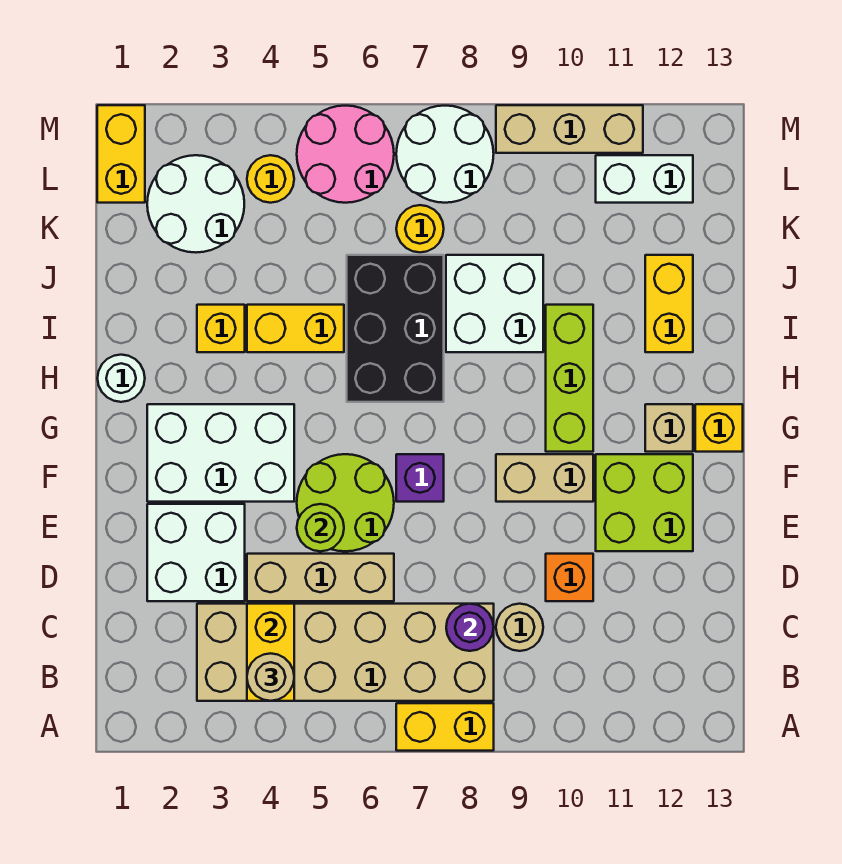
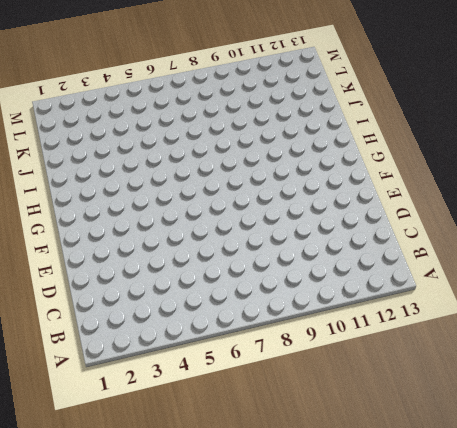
none -> yellow brick A7:A8 level 1
none -> tan brick B3:C8 level 1
none -> tan round brick C9 level 1
none -> white brick D2:E3 level 1

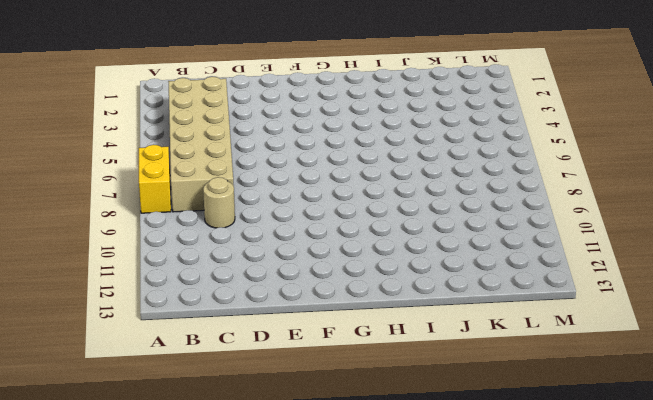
none -> white brick D2:E3 level 1
none -> tan brick D4:D6 level 1
none -> orange brick D10 level 1
none -> lime round brick E5:F6 level 1

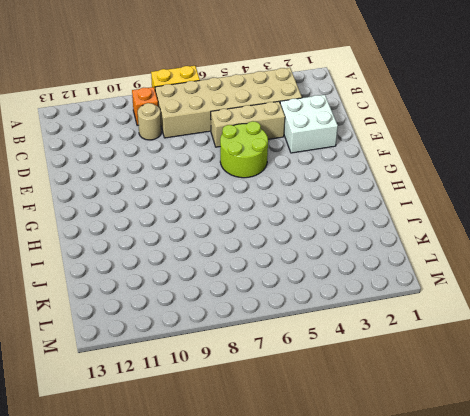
orange brick B9 level 1 -> orange brick D10 level 1
none -> lime brick E11:F12 level 1
none -> white brick F2:G4 level 1
none -> purple brick F7 level 1
none -> tan brick F9:F10 level 1

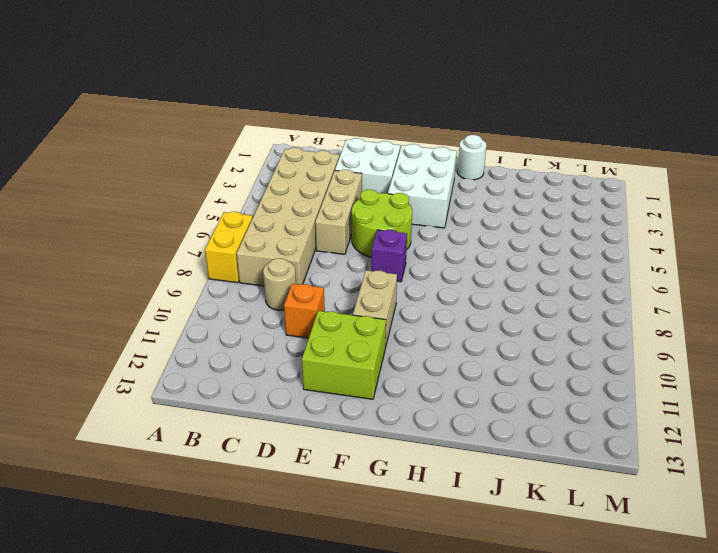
none -> lime brick G10:I10 level 1
none -> tan brick G12 level 1
none -> yellow brick G13 level 1
none -> black brick H6:J7 level 1

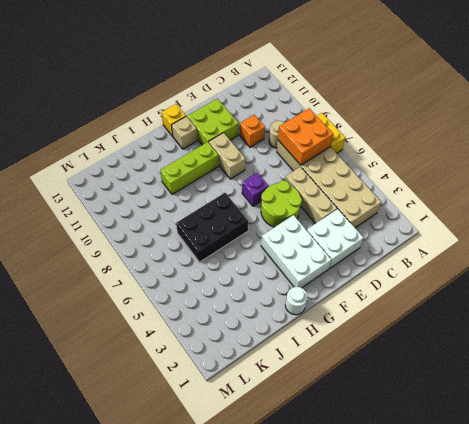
orange brick B7:C8 level 2 -> purple round brick C8 level 2
none -> yellow brick I3 level 1
none -> yellow brick I4:I5 level 1
none -> white brick I8:J9 level 1
none -> yellow brick I12:J12 level 1

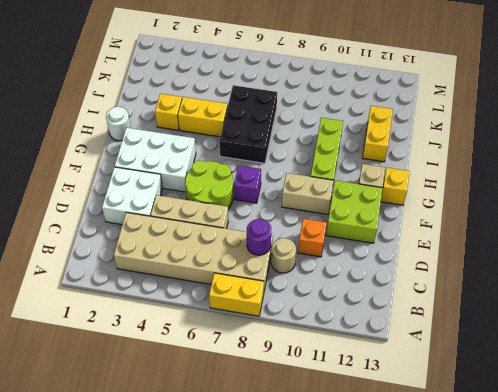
none -> white brick I8:J9 level 1
none -> white round brick K2:L3 level 1
none -> yellow round brick K7 level 1
none -> yellow brick L1:M1 level 1

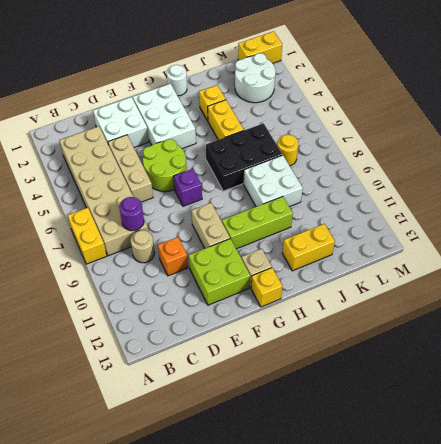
none -> yellow round brick L4 level 1
none -> pink round brick L5:M6 level 1
none -> white round brick L7:M8 level 1
none -> white brick L11:L12 level 1

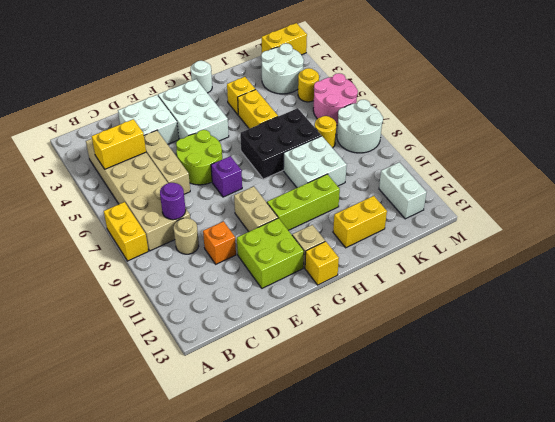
none -> tan brick M9:M11 level 1
none -> lime round brick E5 level 2
none -> tan round brick B4 level 3

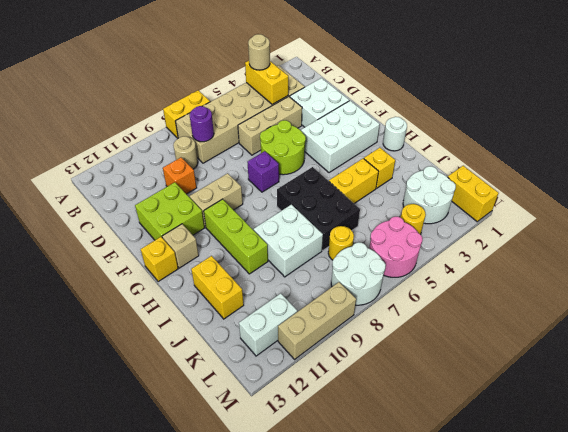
none -> lime round brick E5 level 2

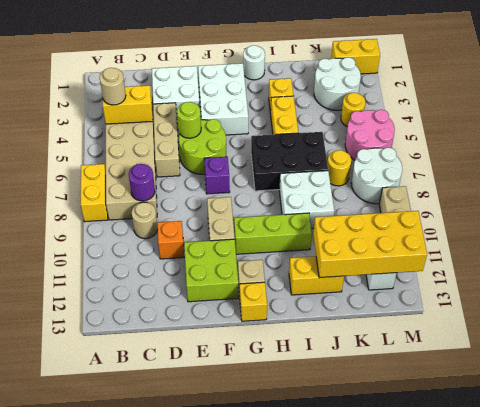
yellow brick J11:M12 level 2 -> none

